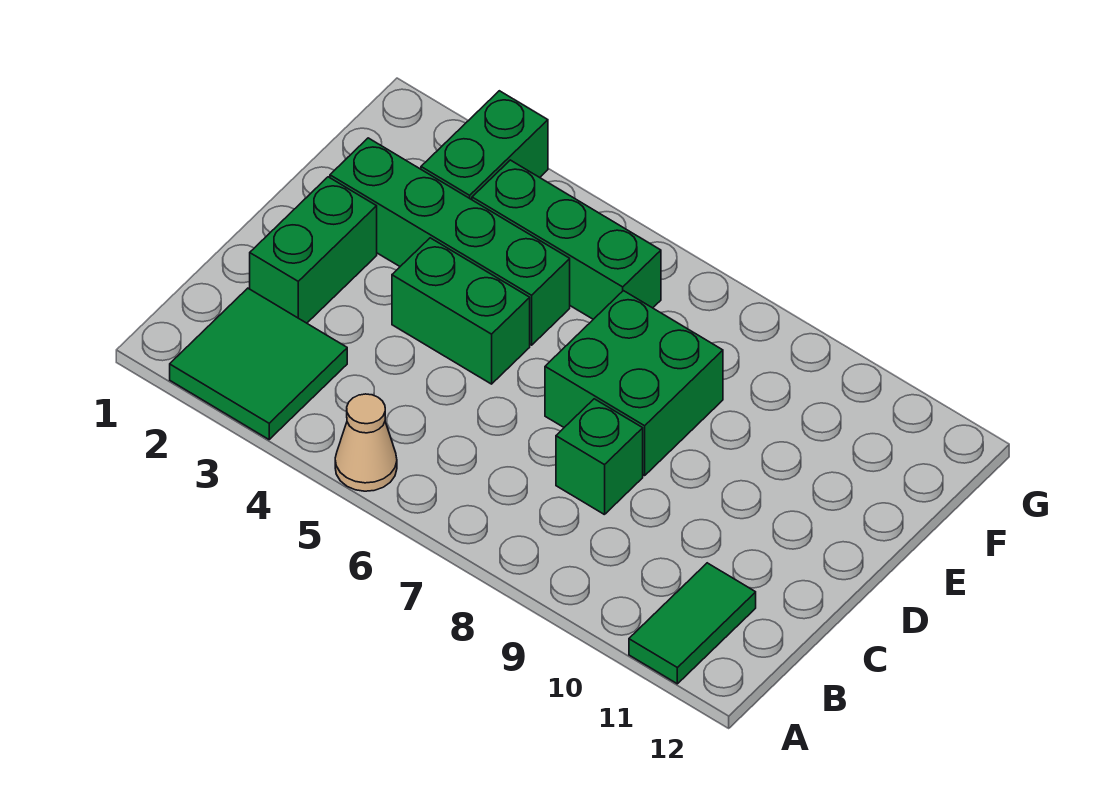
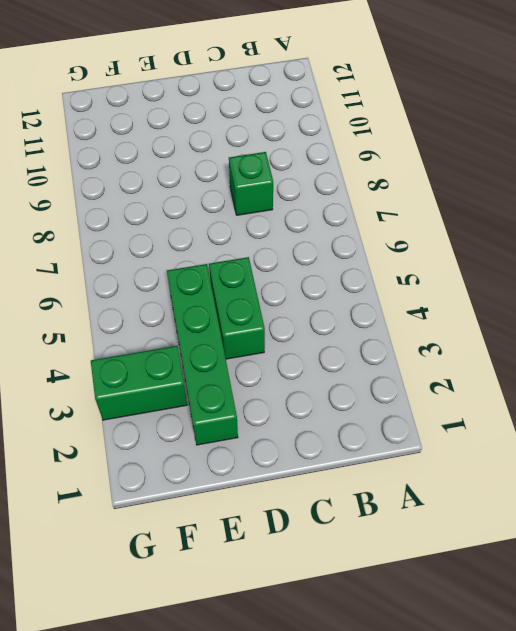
none -> green tile A2:B3 level 1
none -> tan cone A5 level 1

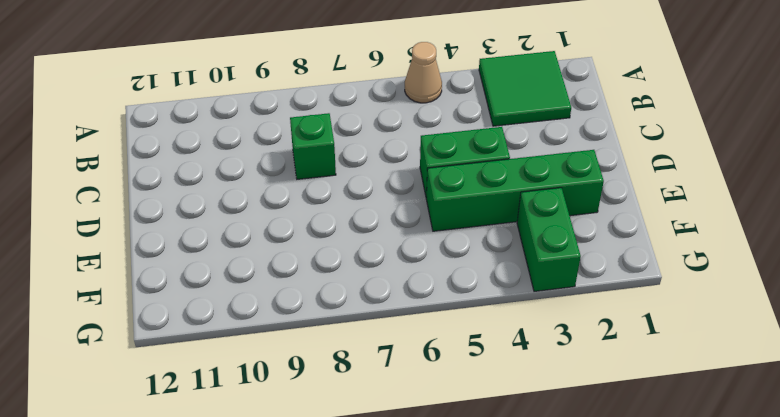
none -> green tile A11:B11 level 1
none -> green brick C2:D2 level 1

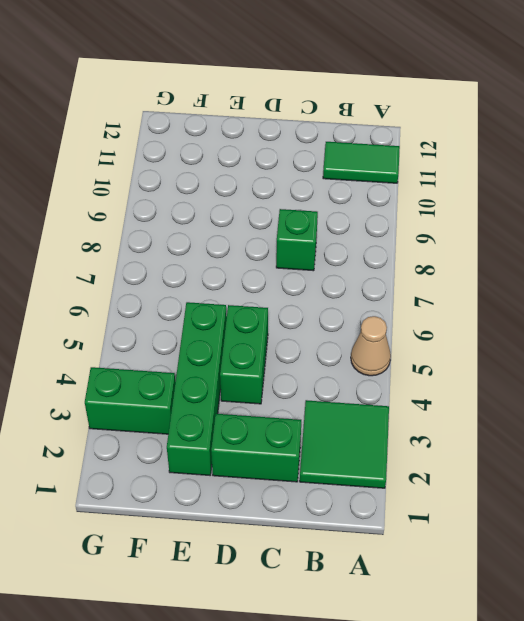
none -> green brick D7:E8 level 1
none -> green brick F4:F6 level 1

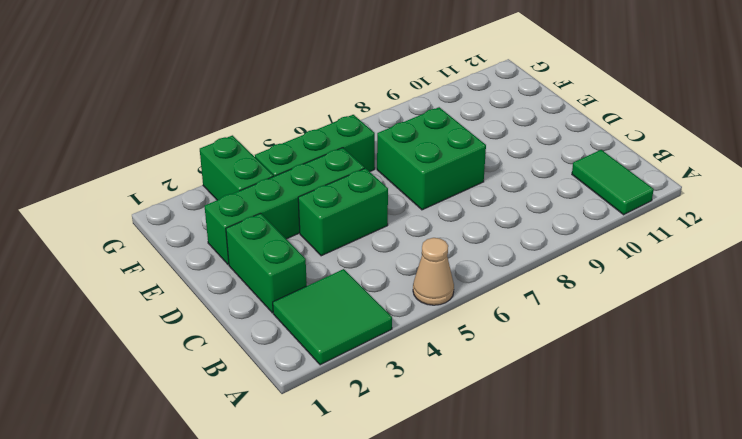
none -> green brick C8 level 1

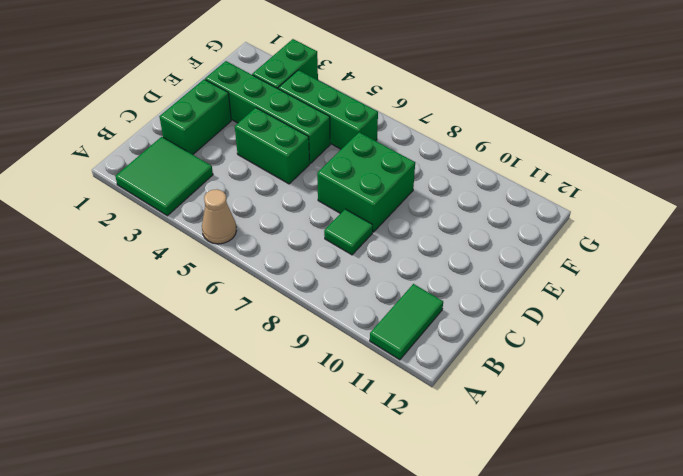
green tile C8 level 1 -> green brick C8 level 1

